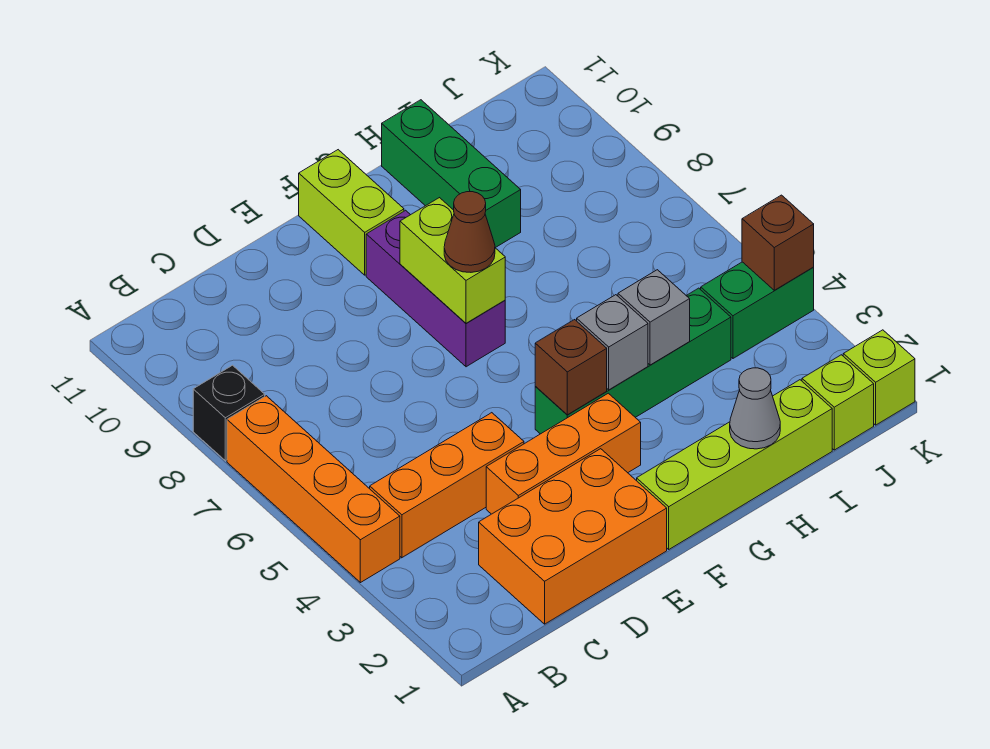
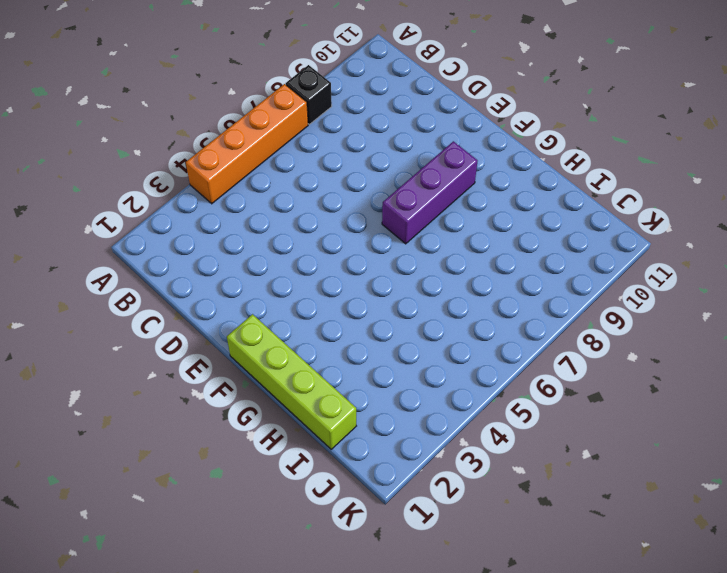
none -> orange brick B4:D4 level 1
none -> orange brick C1:E2 level 1
none -> orange brick D3:F3 level 1

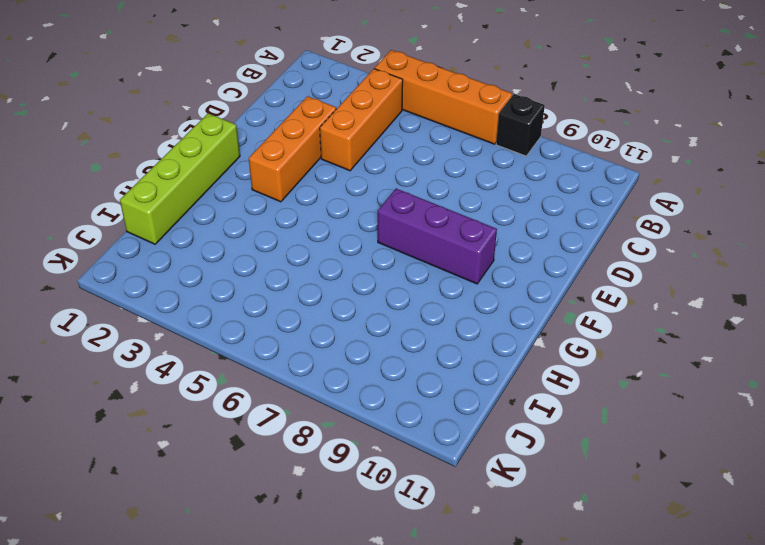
none -> orange brick C1:E2 level 1
none -> green brick F4:I4 level 1
none -> lime brick F10:F11 level 1

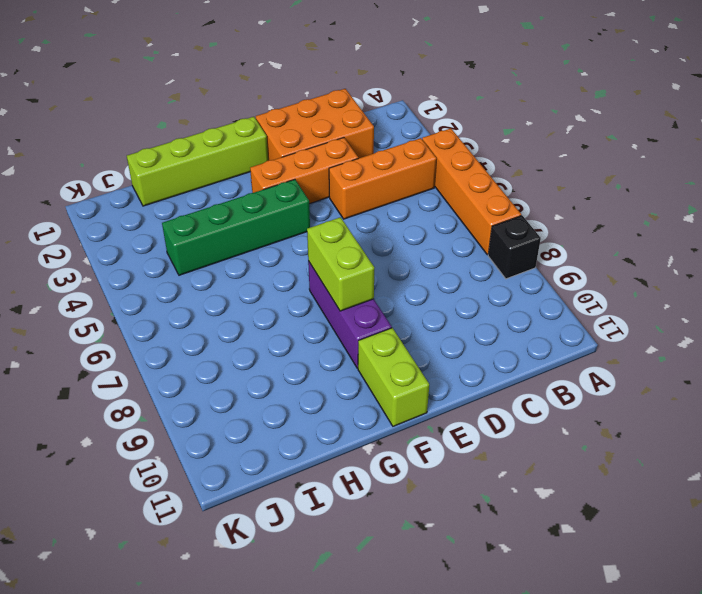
none -> green brick H9:H11 level 1
none -> lime brick J1 level 1
none -> green brick J4:K4 level 1

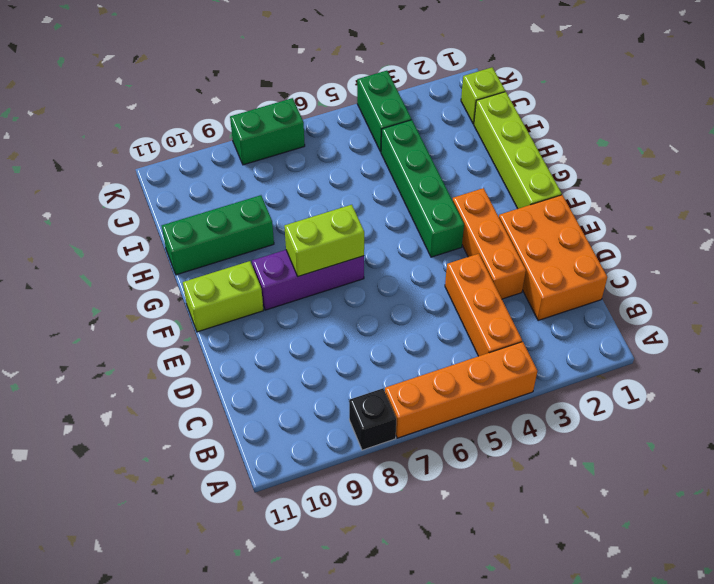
green brick K7:K8 level 1 -> none
none -> lime brick K1 level 1
none -> brown brick F4 level 2
none -> grey brick G4 level 2

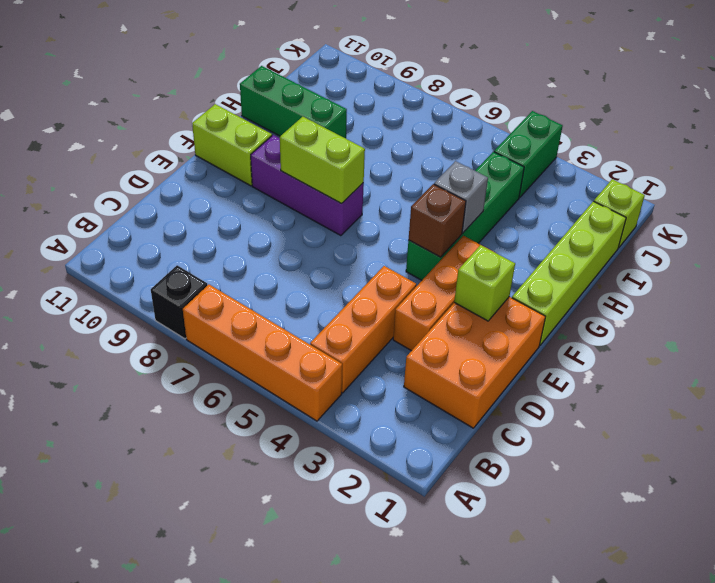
lime brick E2 level 2 -> lime brick K1 level 1
none -> grey cone H1 level 2
none -> grey brick H4 level 2
none -> brown brick K4 level 2

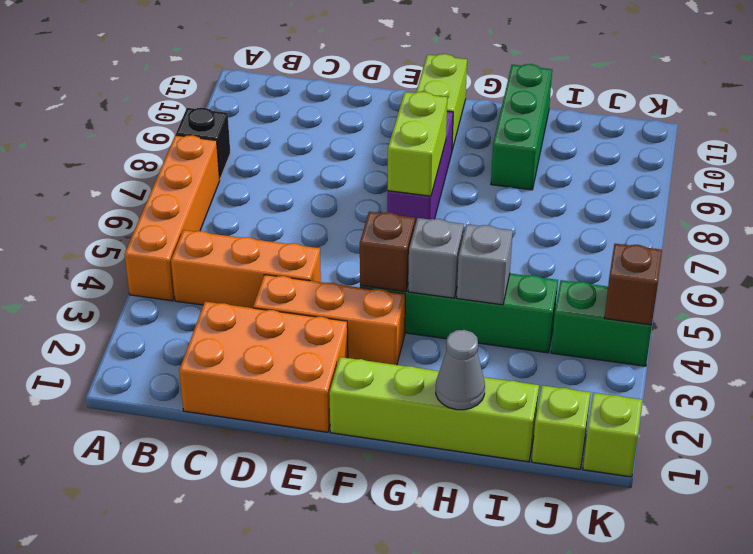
none -> brown cone F7 level 3

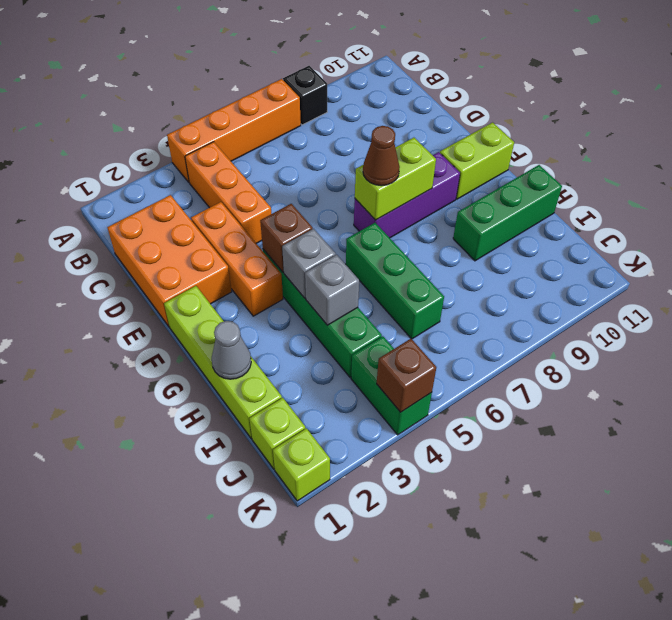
green brick G6:I6 level 1 -> none

